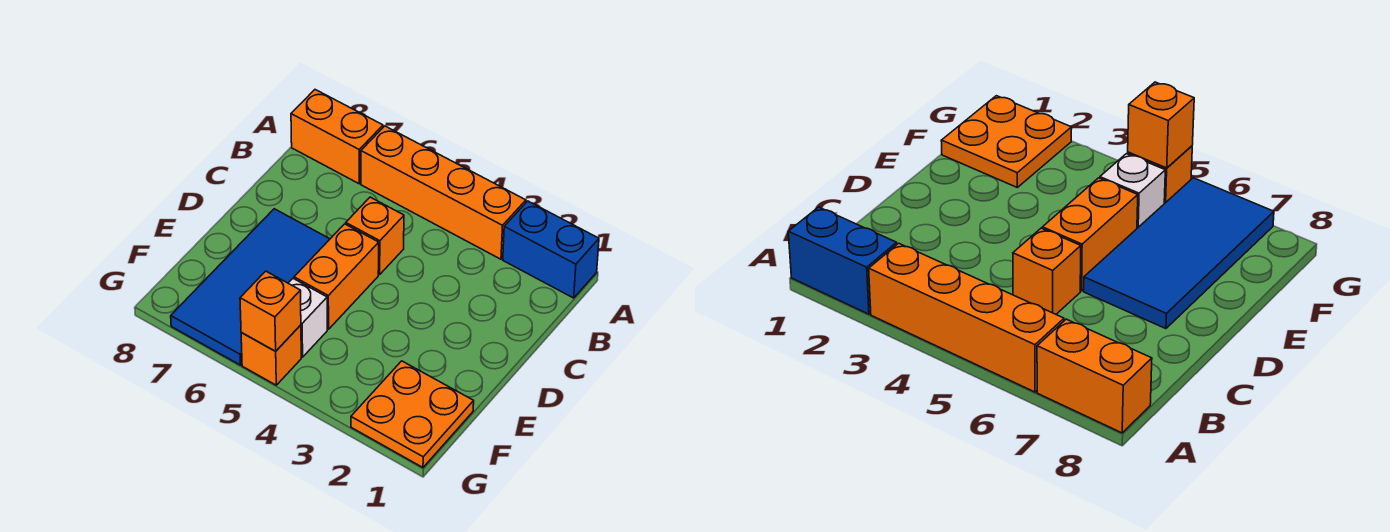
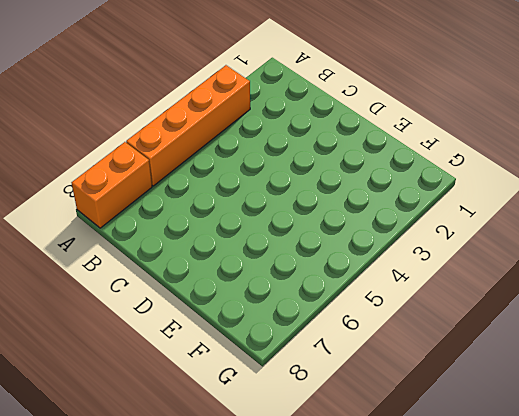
none -> blue brick A1:A2 level 1
none -> orange brick C5 level 1

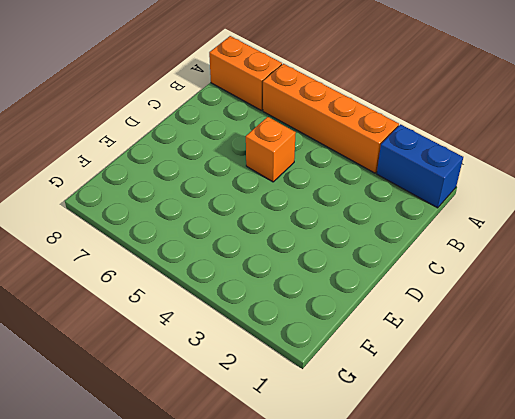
none -> orange brick D5:E5 level 1
none -> blue tile D6:G7 level 1

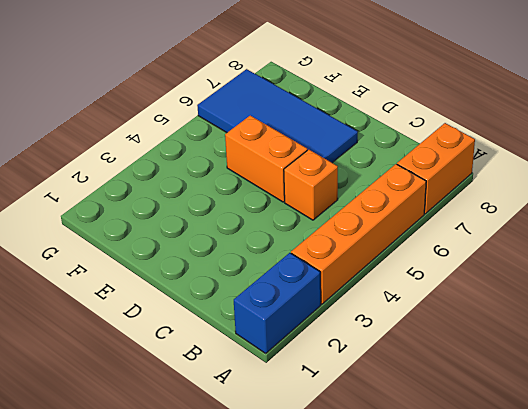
none -> orange plate F1:G2 level 1
none -> white brick F5 level 1

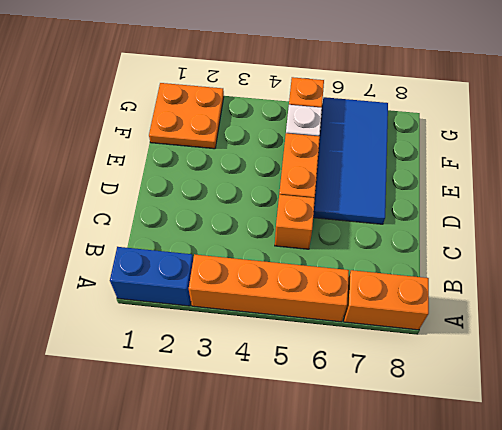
none -> orange brick G5 level 2

